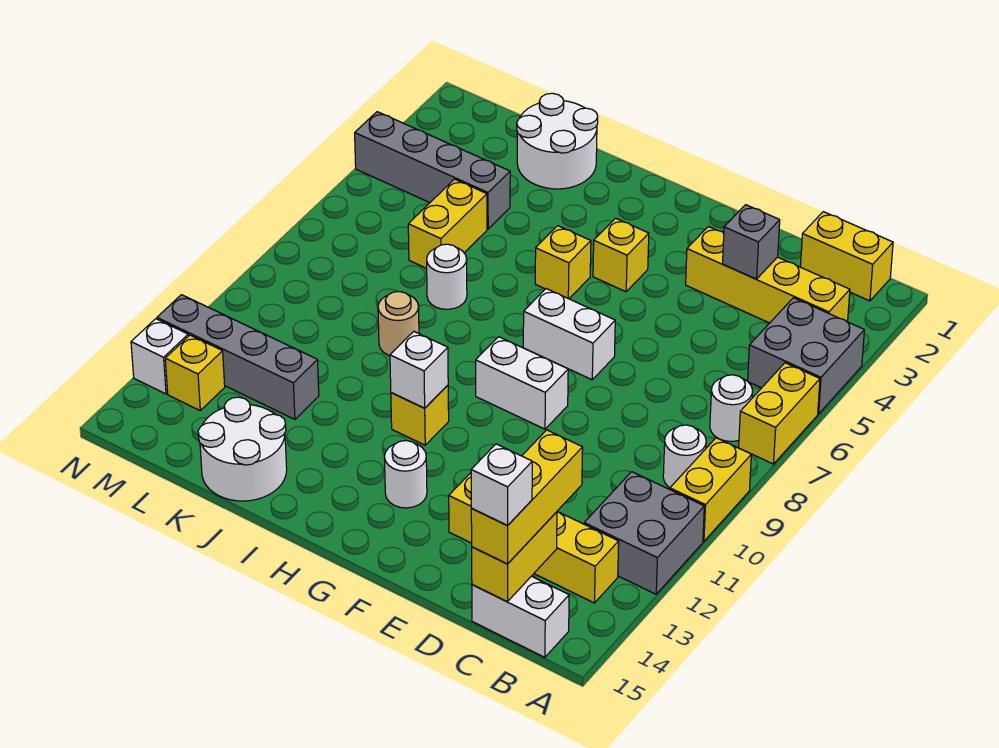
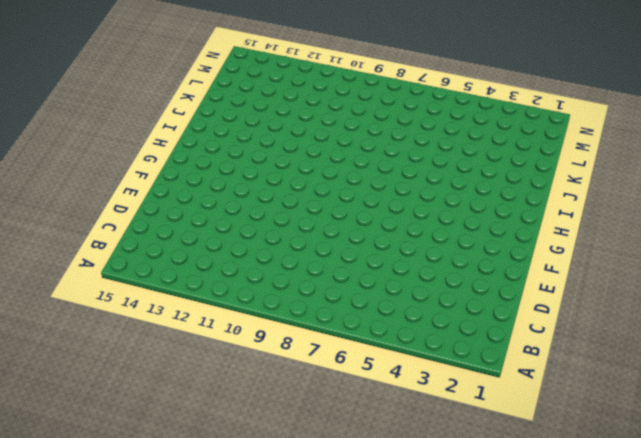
none -> grey brick A4:B5 level 1
none -> yellow brick A6:A7 level 1
none -> yellow brick A9:A10 level 1
none -> grey brick A11:B12 level 1

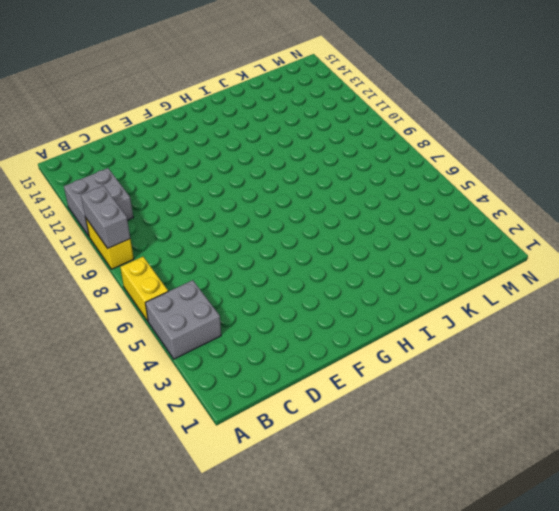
grey brick A9:A10 level 2 -> none
none -> yellow brick B1:C1 level 1
none -> yellow brick B3:E3 level 1
none -> white round brick B7 level 1
none -> white round brick B9 level 1

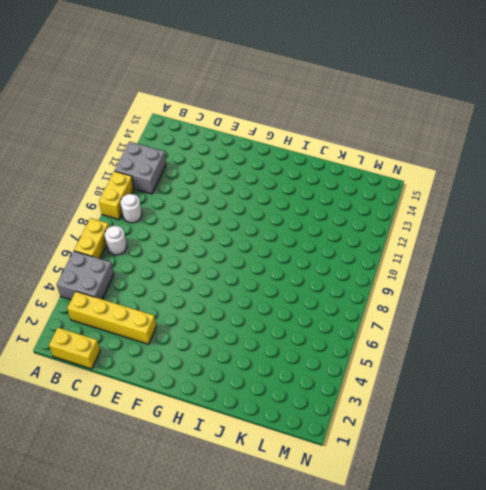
none -> yellow brick B13:E13 level 1
none -> white brick B15:C15 level 1
none -> white brick F7:G7 level 1
none -> white brick F9:G9 level 1

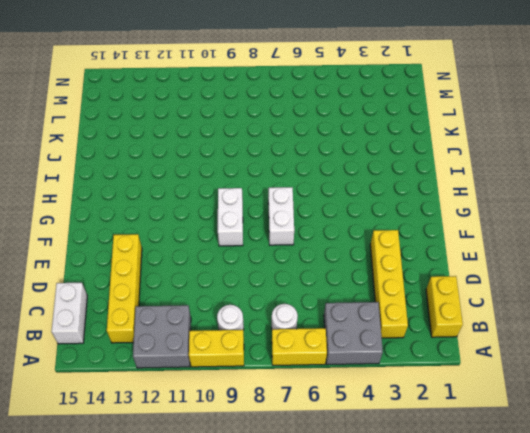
none -> yellow brick G4 level 1
none -> white round brick G13 level 1
none -> yellow brick H5 level 1
none -> yellow brick H11 level 1

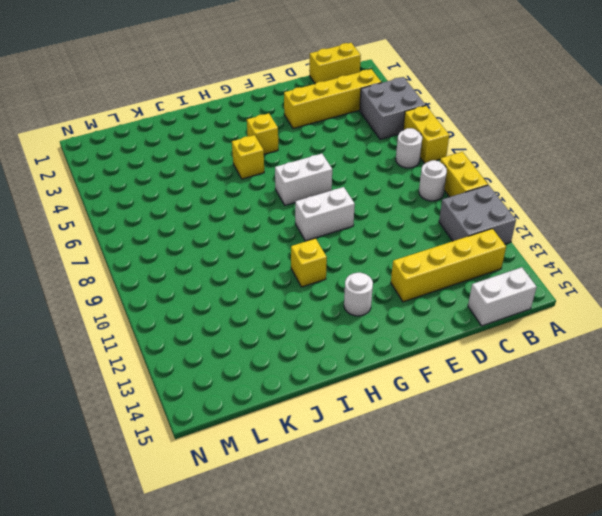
none -> white round brick J1:K2 level 1
none -> white round brick J7 level 1
none -> tan round brick J9 level 1
none -> white round brick J14:K15 level 1

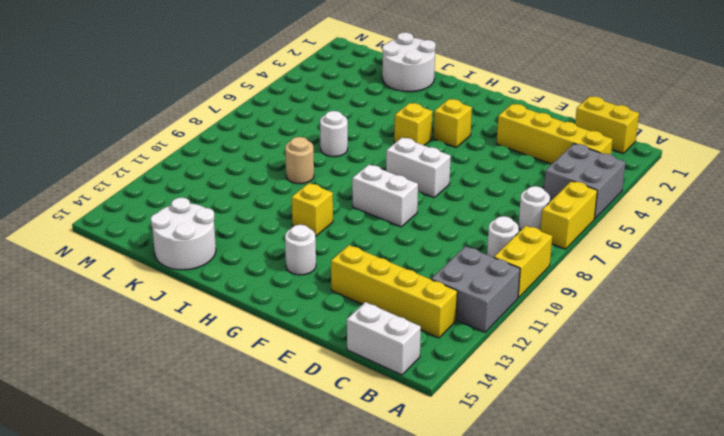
none -> grey brick K4:N4 level 1
none -> yellow brick K5:K6 level 1
none -> grey brick K12:N12 level 1
none -> yellow brick M13 level 1

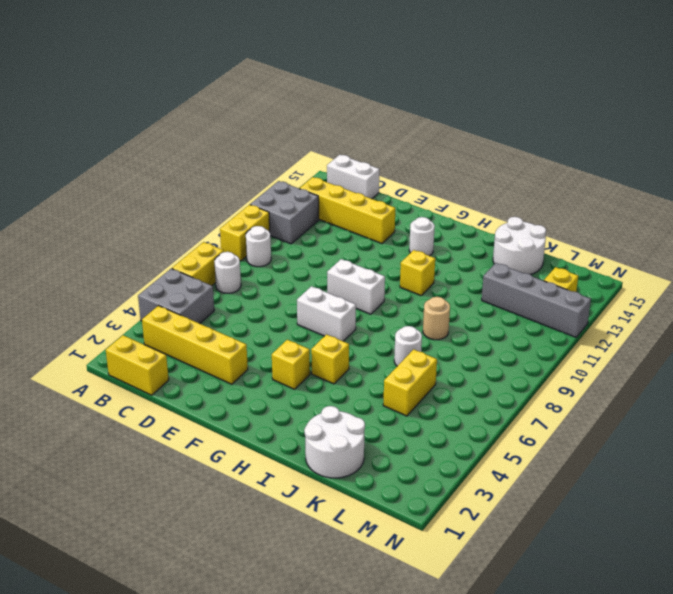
none -> grey brick K4:N4 level 1
none -> white brick N13 level 1
none -> yellow brick C14:C15 level 2
none -> grey brick D3 level 2

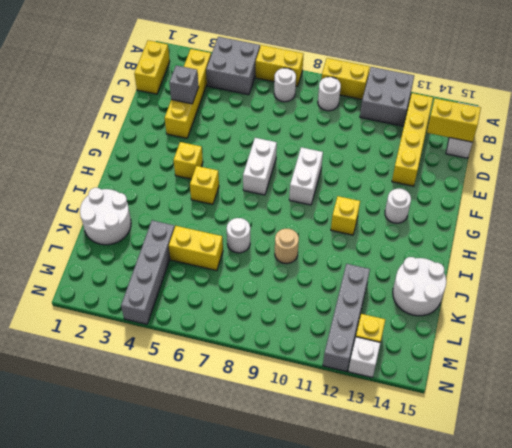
none -> white brick H11 level 2
none -> yellow brick C13:C15 level 3
none -> white brick C15 level 4

